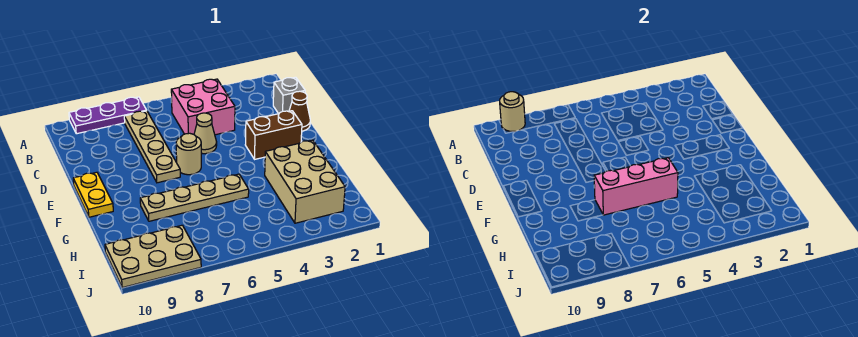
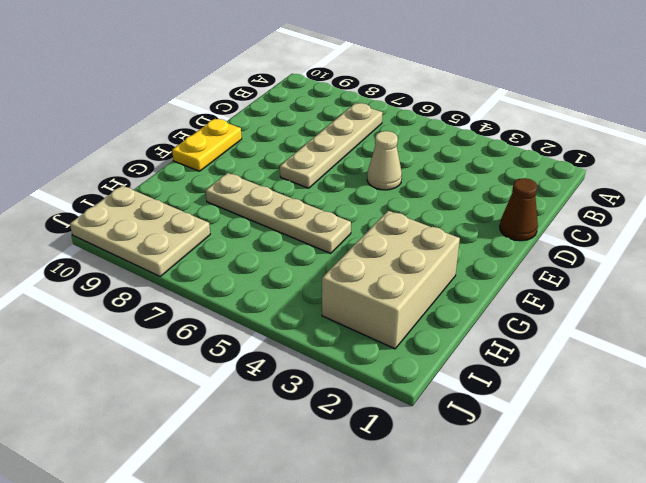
none -> purple plate A7:A9 level 1
none -> pink brick B4:C5 level 1
none -> grey brick C1 level 1

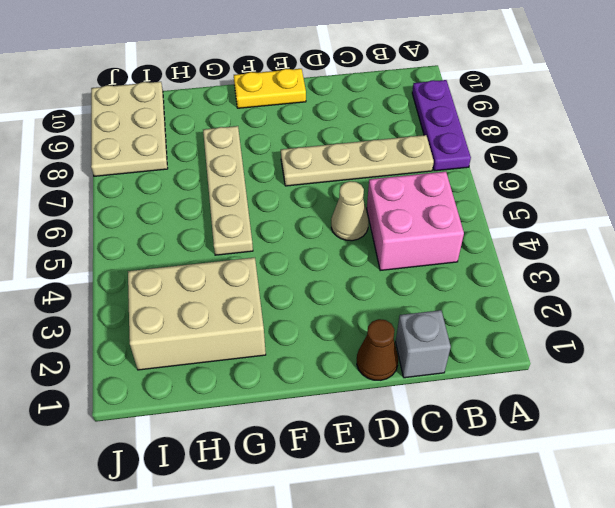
none -> brown brick E2:E3 level 1
none -> tan round brick E6 level 1
none -> tan round brick A9 level 2

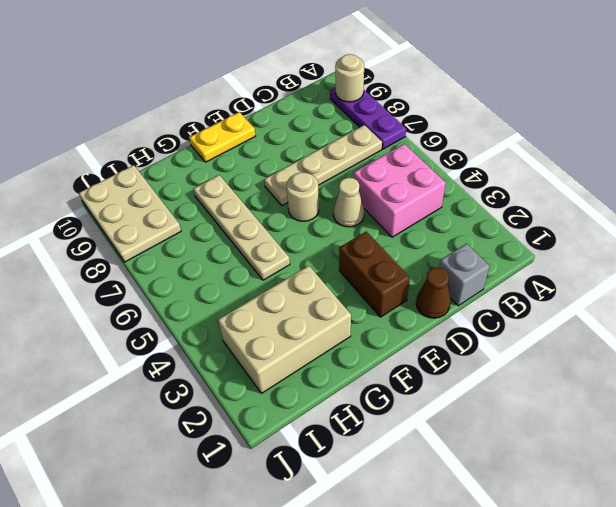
none -> pink brick G5:G7 level 2

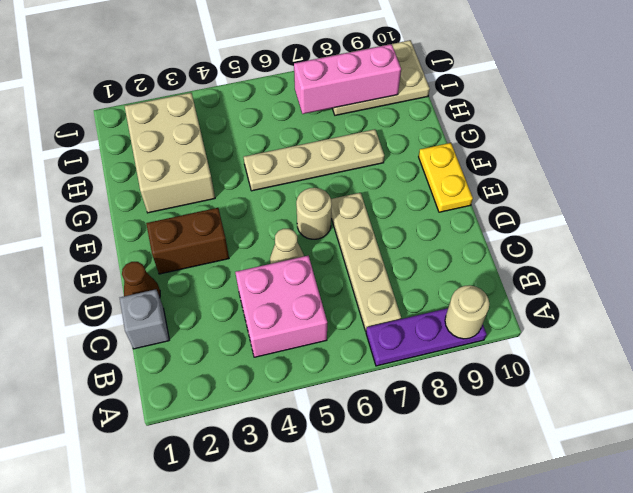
pink brick I7:I9 level 2 -> pink brick G5:G7 level 2

